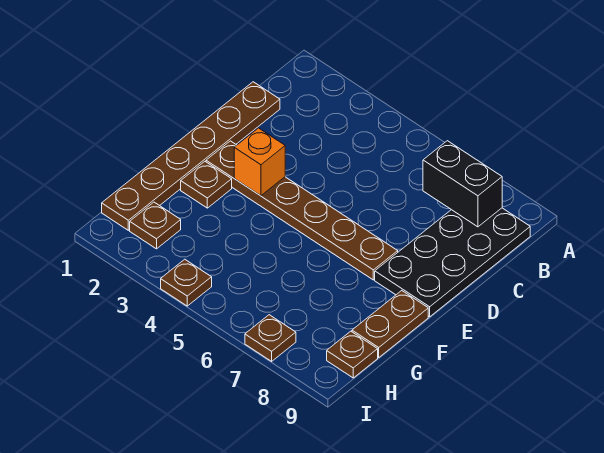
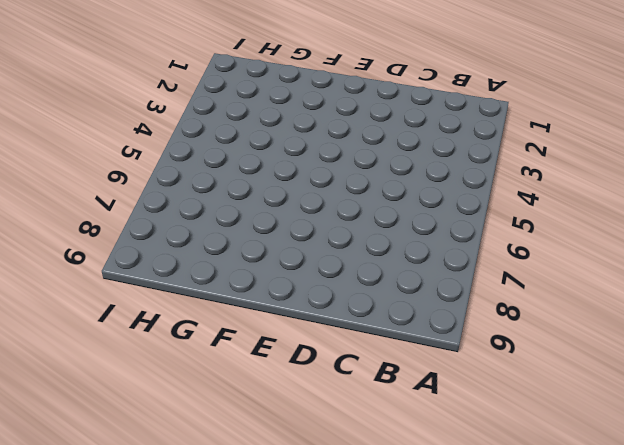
none -> black plate B8:E9 level 1
none -> brown plate C1:H1 level 1

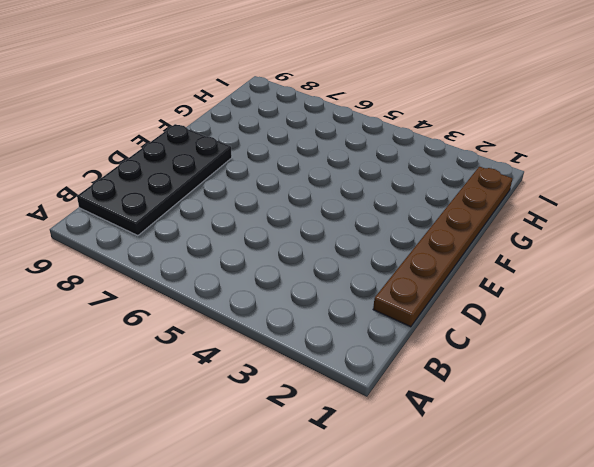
none -> brown plate E2:E7 level 1
none -> brown plate F2 level 1

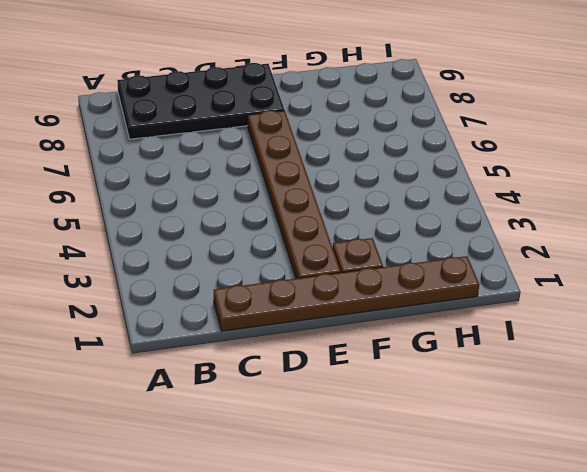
none -> brown plate F9:G9 level 1
none -> brown plate H2 level 1

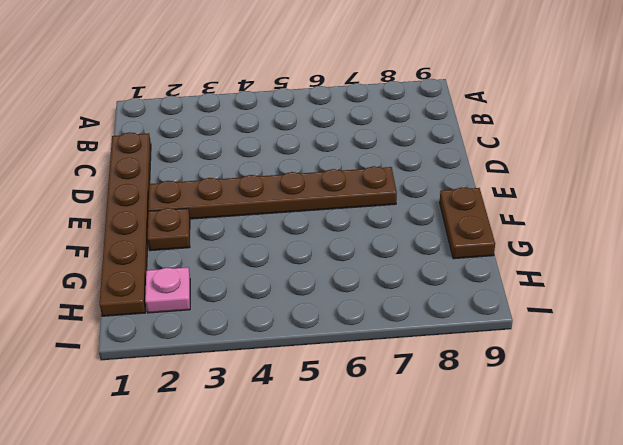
pink plate H2 level 1 -> brown plate H2 level 1
none -> black plate B8:E9 level 1
none -> brown plate H9 level 1

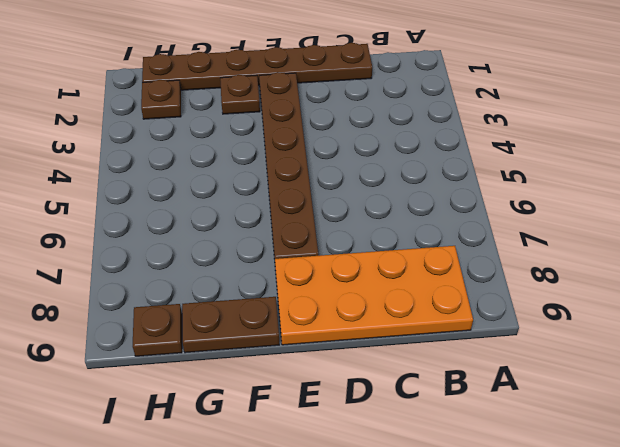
orange plate B8:E9 level 1 -> black plate B8:E9 level 1
none -> brown plate I4 level 1
none -> brown plate I7 level 1

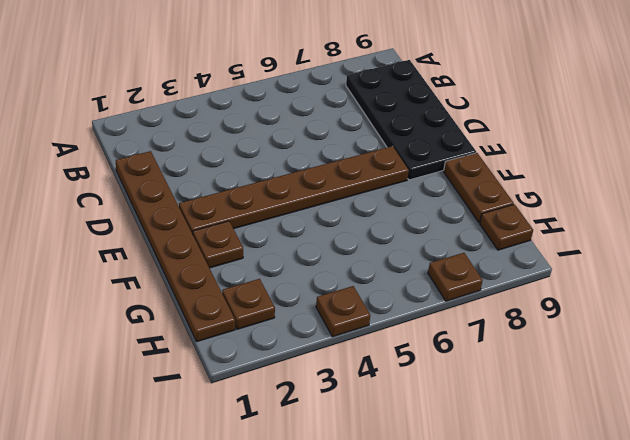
none -> black brick B7:B8 level 2
none -> orange brick E3 level 2

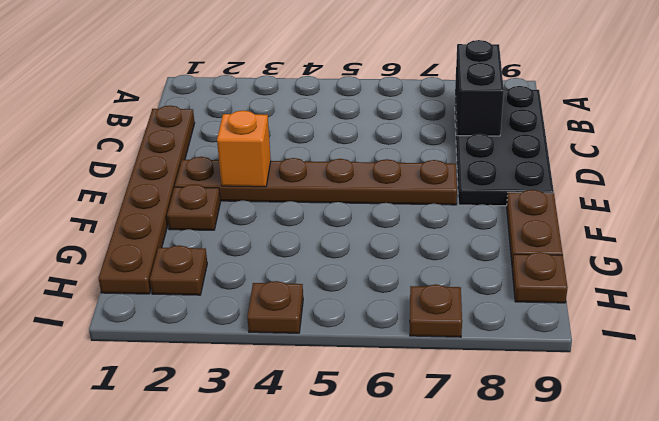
black brick B8:C8 level 2 -> black brick B7:B8 level 2

